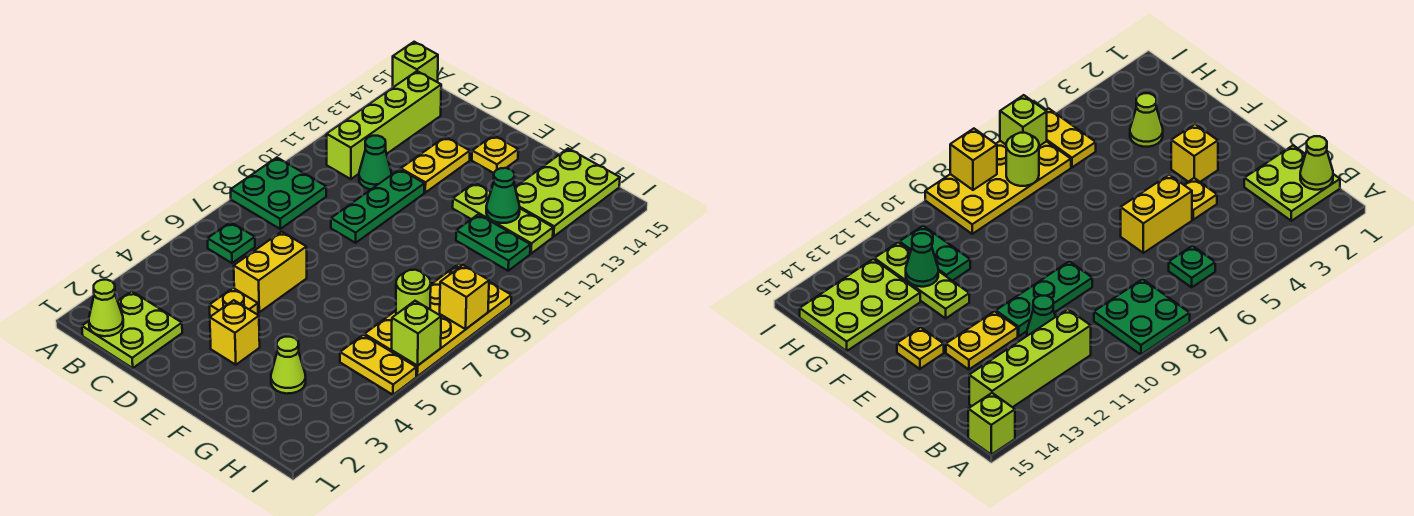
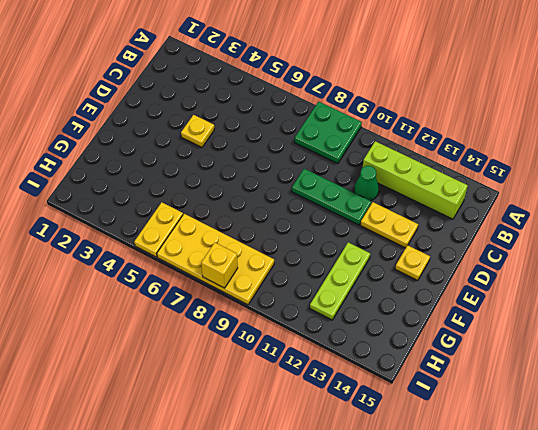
none -> lime brick A15 level 1
none -> lime plate B1:C2 level 1
none -> green plate B6 level 1

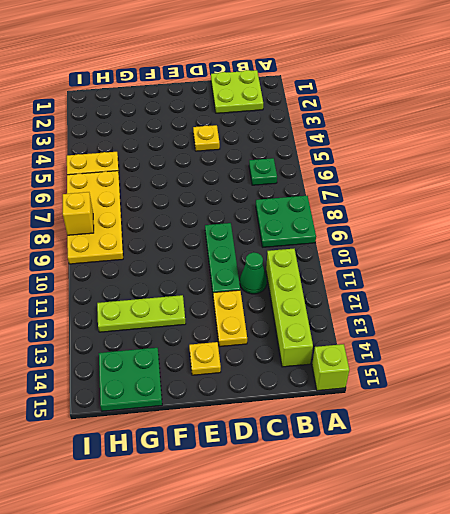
green plate G14:H15 level 1 -> lime plate G13:H15 level 1
none -> yellow brick D5:D6 level 1
none -> yellow brick E3 level 1
none -> lime cone G3 level 1

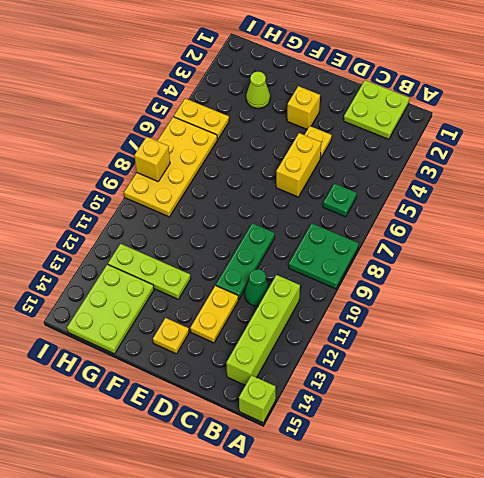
none -> green plate G11:H11 level 1
none -> lime cone B1 level 2
none -> green cone G12 level 2

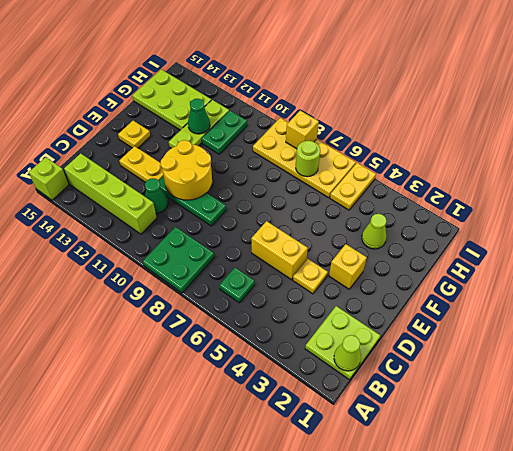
yellow round brick D10:E11 level 2 -> none
none -> lime brick I6 level 2

